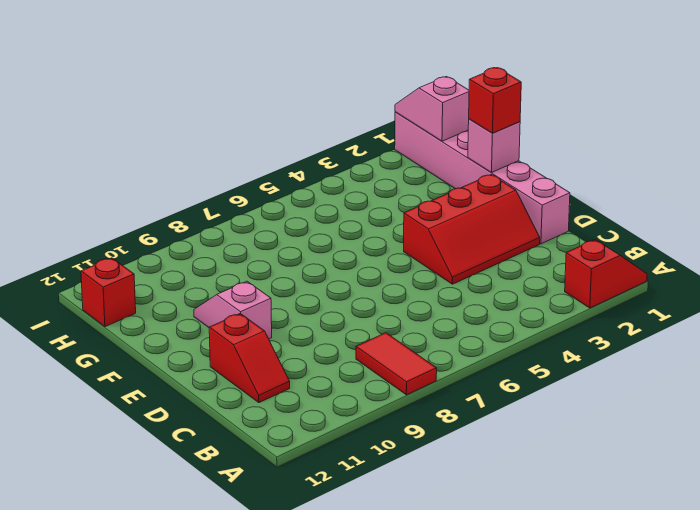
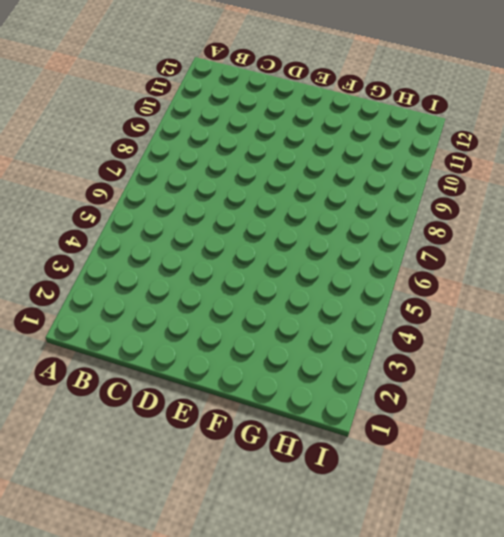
none -> red slope A1:A2 level 1 top 2
none -> red tile A8:B8 level 1

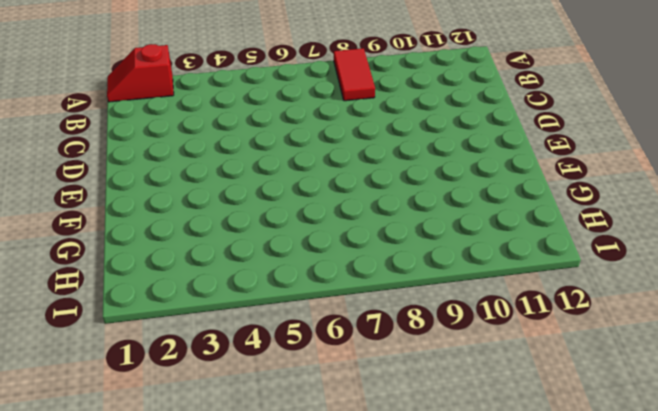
none -> red slope C11:D11 level 1 top D
none -> pink brick D1:I1 level 1

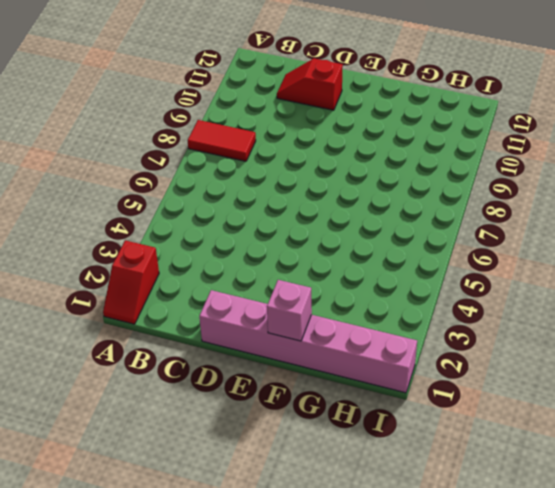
none -> red slope D2:E4 level 1 top E
none -> pink slope E10:F10 level 1 top E

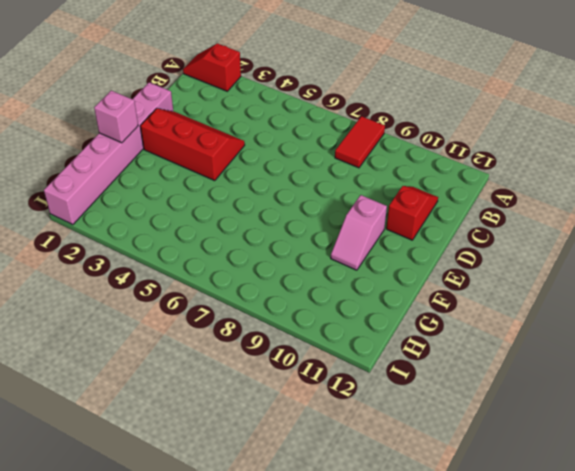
none -> red brick H12 level 1
none -> pink slope H1:I1 level 2 top H

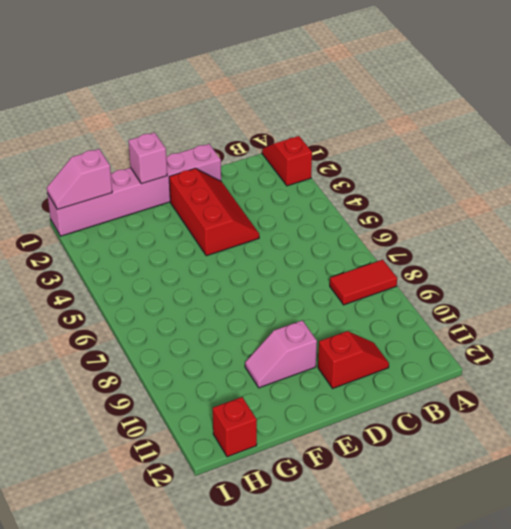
none -> red brick F1 level 3

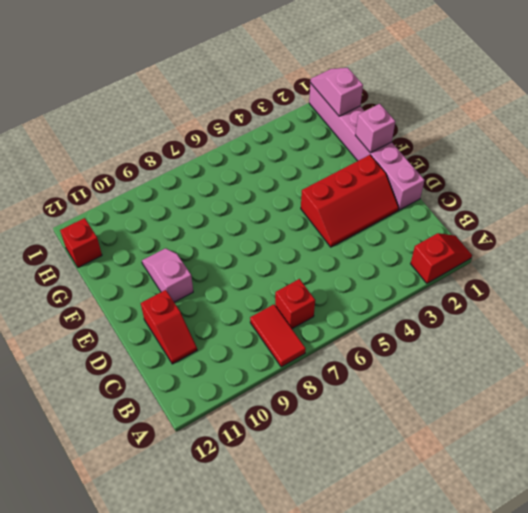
red brick B7 level 1 -> red brick F1 level 3

